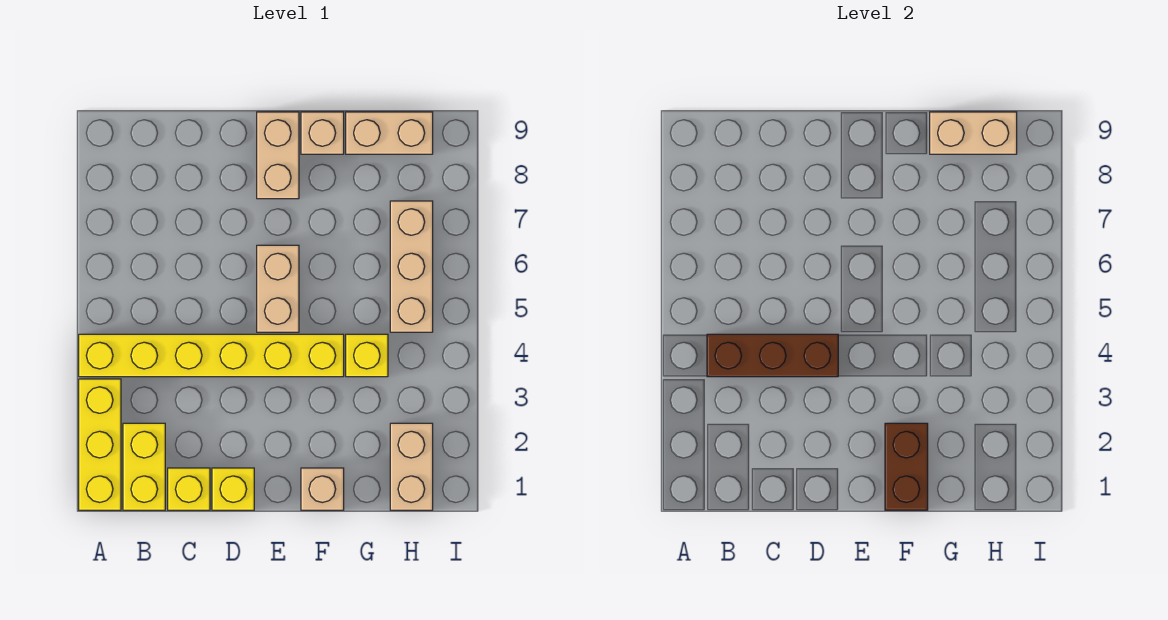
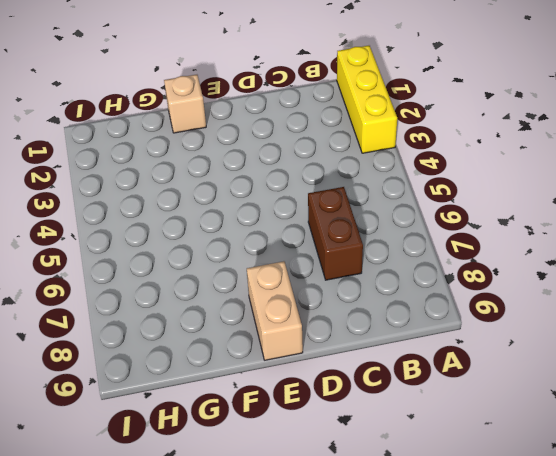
brown brick C6:C7 level 1 -> brown brick F1:F2 level 2
none -> yellow brick A4:F4 level 1
none -> yellow brick B1:B2 level 1
none -> yellow brick C1 level 1

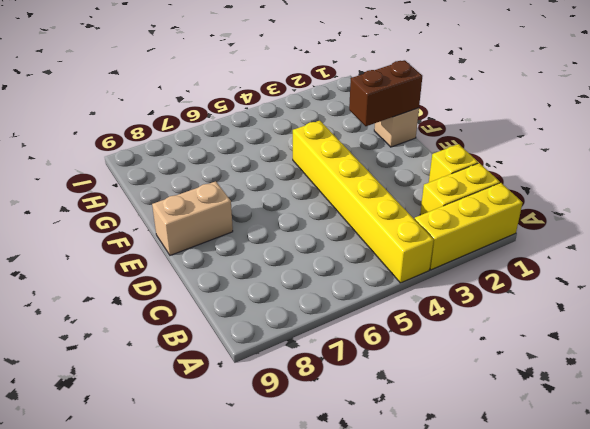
none -> yellow brick D1 level 1
none -> tan brick E5:E6 level 1
none -> tan brick F9 level 1

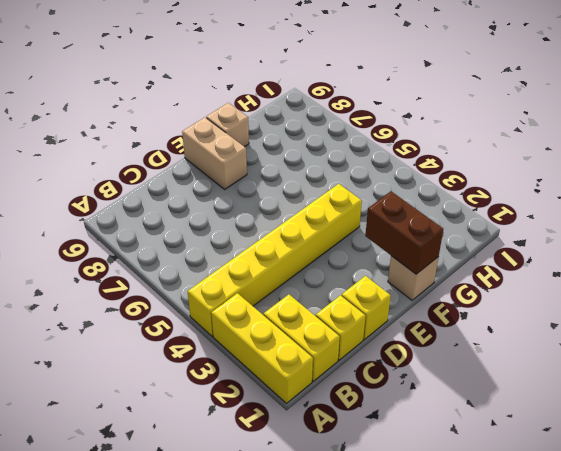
none -> tan brick E5:E6 level 1
none -> yellow brick G4 level 1
none -> tan brick G9:H9 level 1

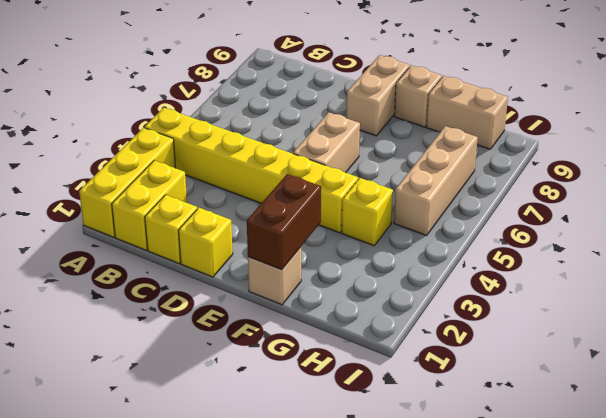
none -> tan brick H1:H2 level 1
none -> brown brick B4:D4 level 2
none -> tan brick G9:H9 level 2

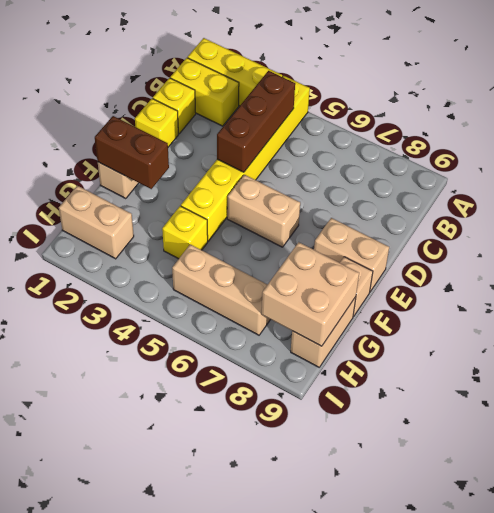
tan brick G8:H9 level 2 -> tan brick G9:H9 level 2

